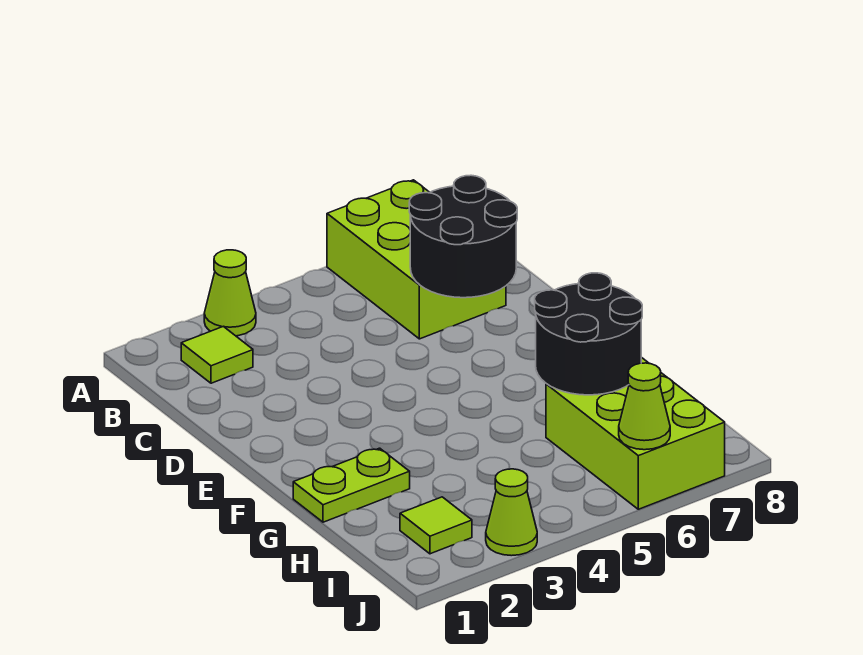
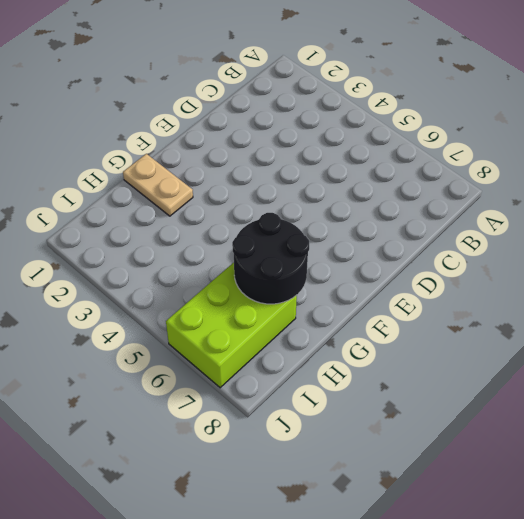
tan plate G1:G2 level 1 -> lime plate G1:G2 level 1
none -> lime cone A3 level 1
none -> lime brick A6:C7 level 1

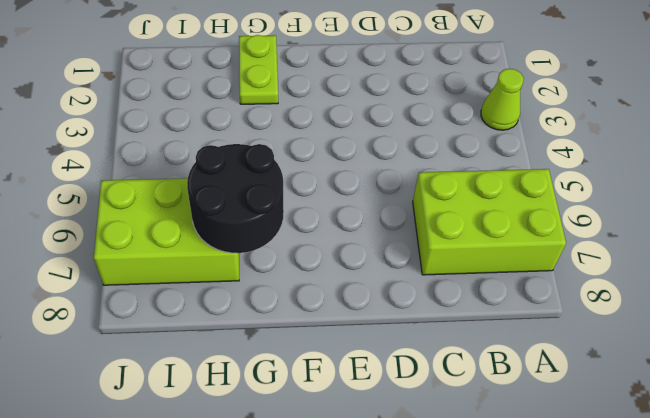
none -> lime tile B2 level 1
none -> lime tile I2 level 1

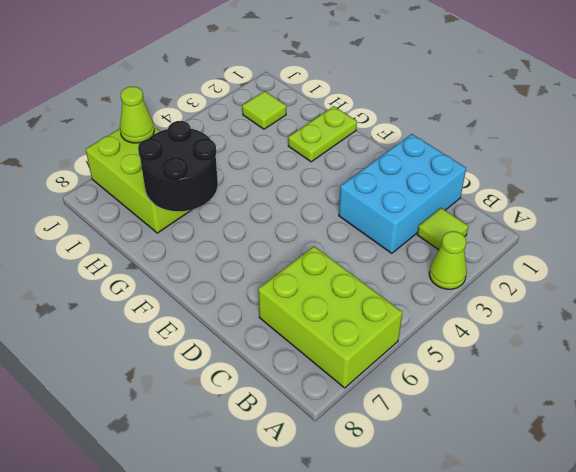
cyan brick C1:D3 level 1 -> none
none -> lime cone J3 level 1
none -> black round brick C6:D7 level 2

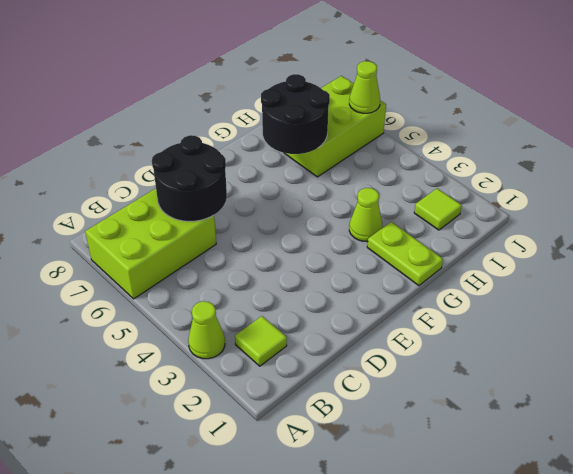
lime cone G3 level 1 -> lime cone J3 level 1

